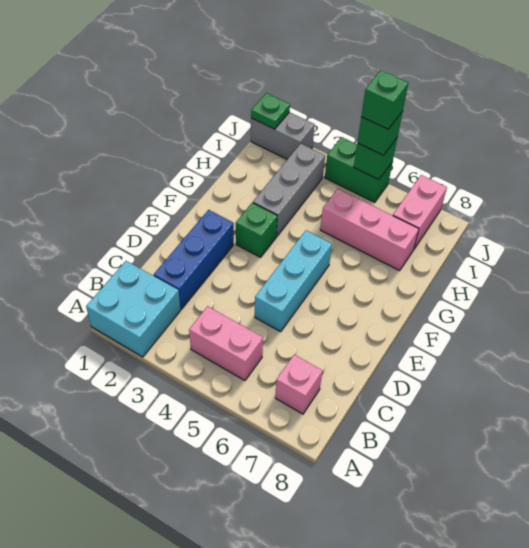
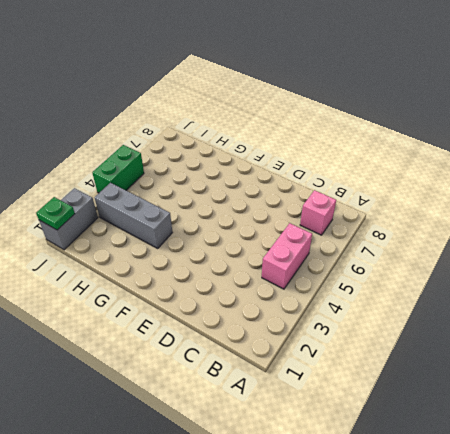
none -> cyan brick A1:B2 level 1
none -> blue brick C2:E2 level 1
none -> cyan brick D5:F5 level 1

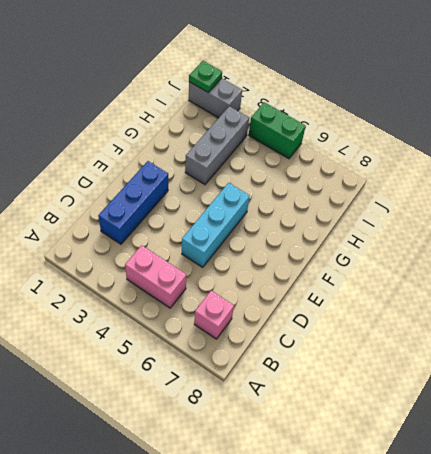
none -> cyan brick A1:B2 level 1
none -> green brick F3 level 1
none -> pink brick H5:H7 level 1

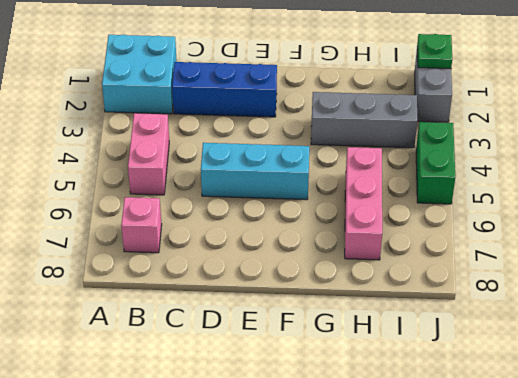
none -> green brick F3 level 1
none -> pink brick I7:J7 level 1
none -> green brick J5 level 2

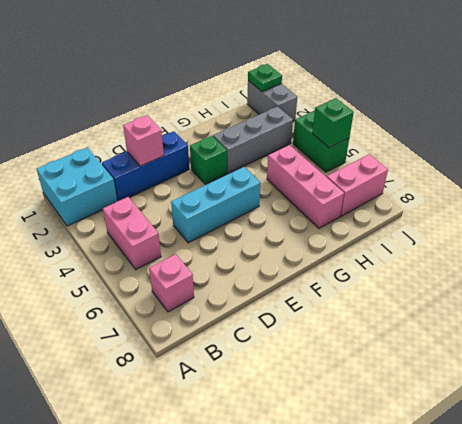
pink brick D2 level 2 -> none
none -> green brick J5 level 3
none -> green brick J5 level 4

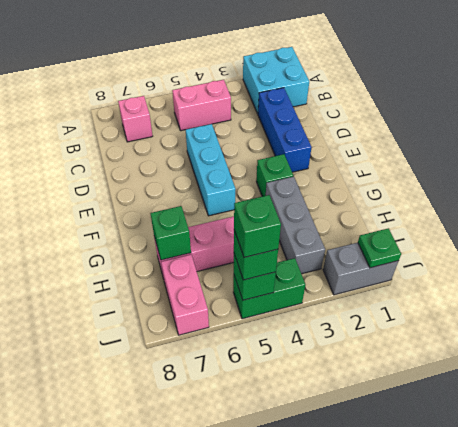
green brick H7 level 2 -> none

